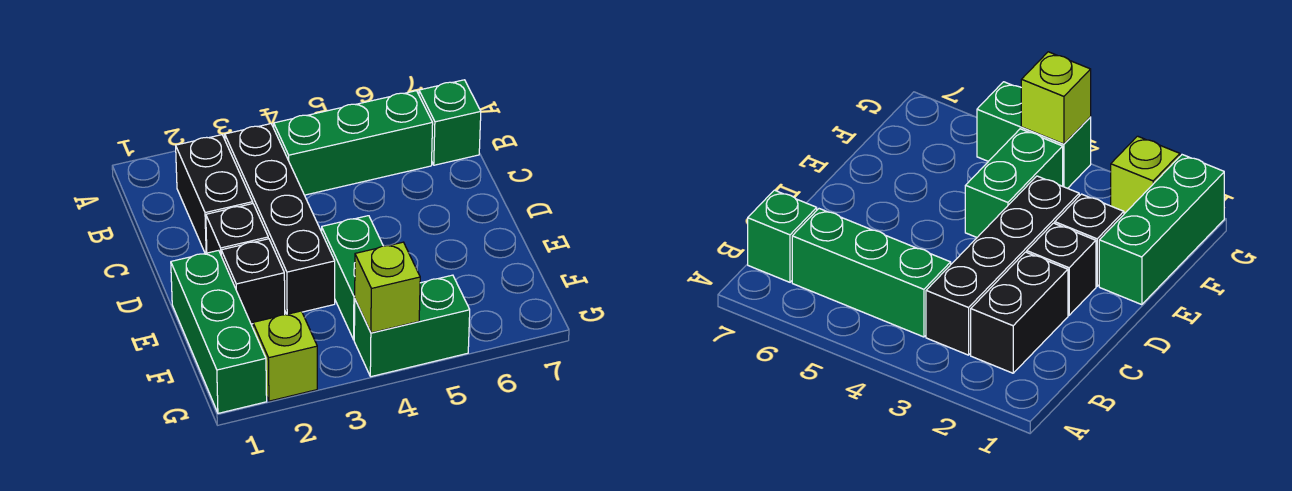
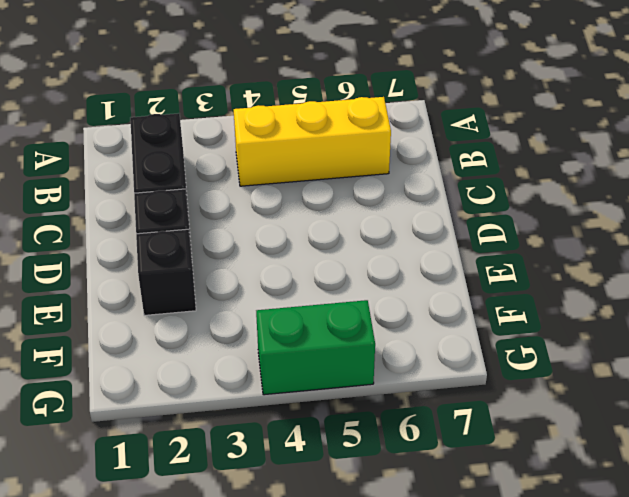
yellow brick B4:B6 level 1 -> green brick B4:B6 level 1
none -> black brick B3:E3 level 1
none -> green brick B7 level 1

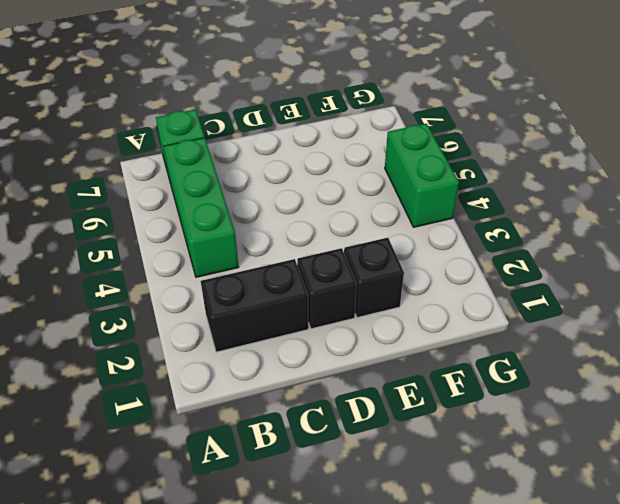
none -> black brick B3:E3 level 1
none -> green brick E1:G1 level 1

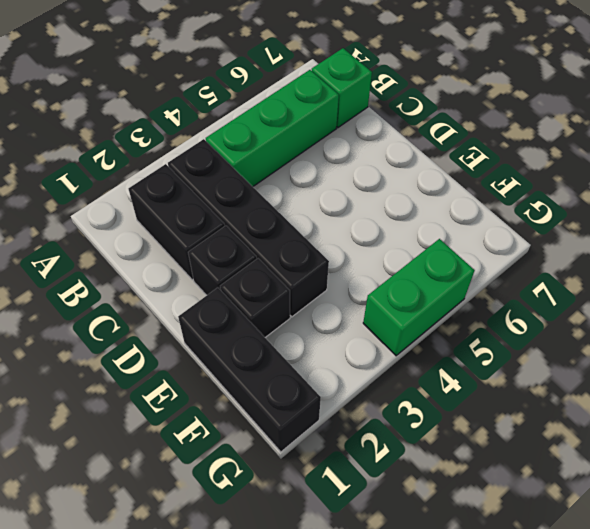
black brick E1:G1 level 1 -> green brick E1:G1 level 1
none -> green brick E4:F4 level 1
none -> lime brick G2 level 1

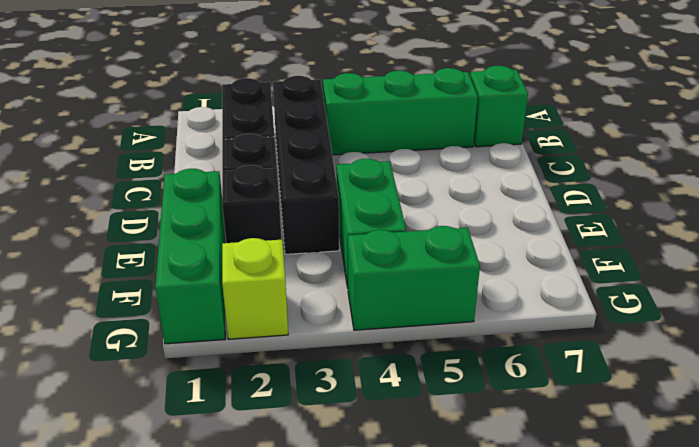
none -> lime brick G4 level 2

